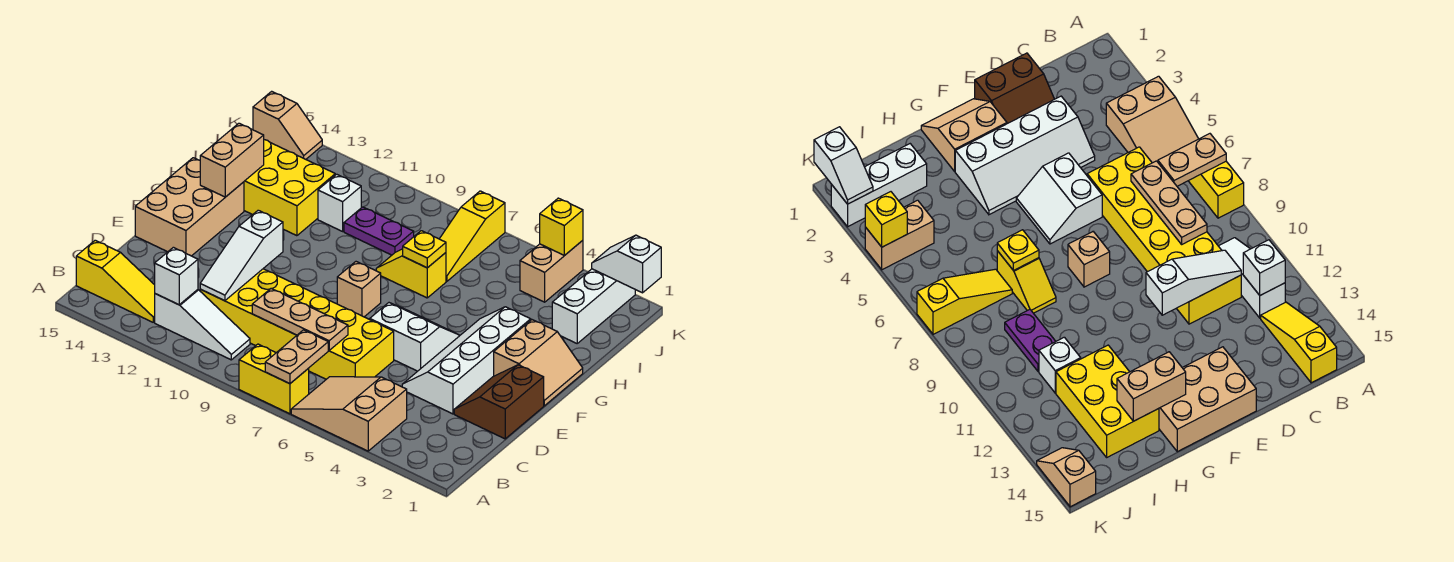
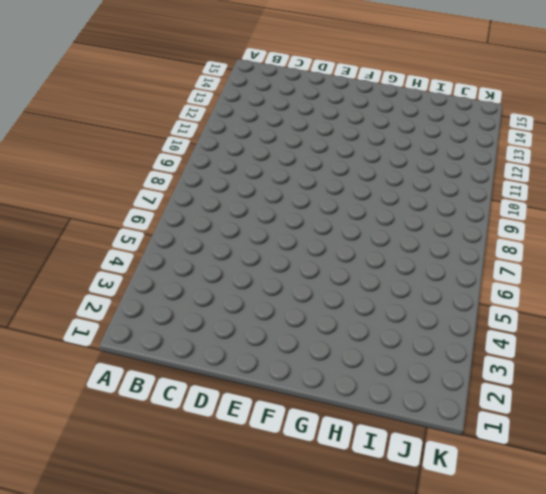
none -> tan slope A4:B6 level 1 top 4
none -> yellow brick A7:A8 level 1
none -> white slope B10:B12 level 1 top 12

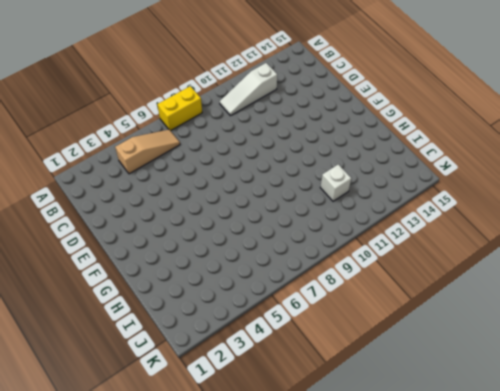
tan slope B4:B6 level 1 top 4 -> tan slope A4:B6 level 1 top 4
none -> yellow slope B13:B15 level 1 top 15
none -> yellow brick C6:D11 level 1
none -> brown slope D1:E2 level 1 top 1

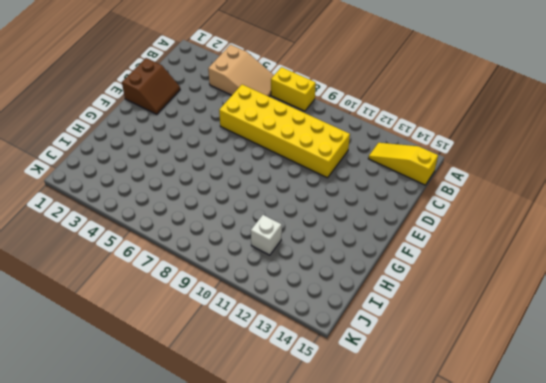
none -> white slope B10:B12 level 1 top 12
none -> white slope D3:G4 level 1 top 3
none -> white slope E5:F6 level 1 top E

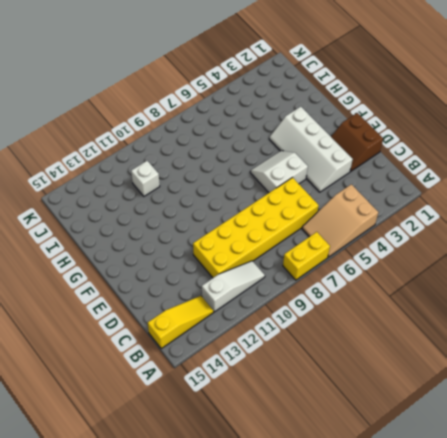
none -> tan brick E14:G15 level 1
none -> tan slope F1:G2 level 1 top 2
none -> tan brick F8 level 1

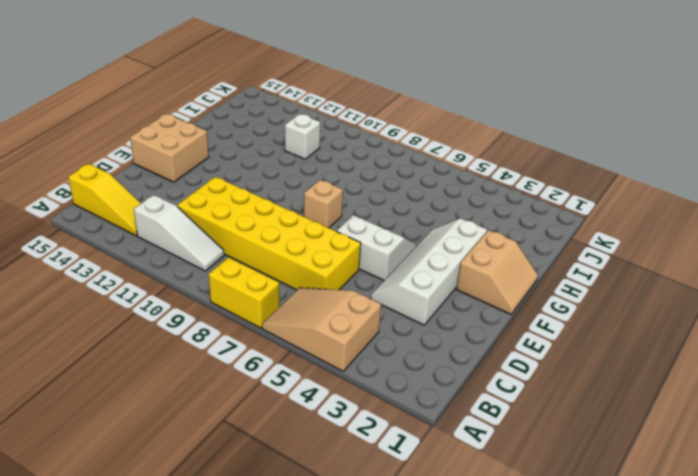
tan brick E14:F15 level 1 -> tan brick E14:G15 level 1
none -> brown slope D1:E2 level 1 top 1
none -> yellow slope H7:H8 level 1 top 7
none -> yellow brick H12:I14 level 1

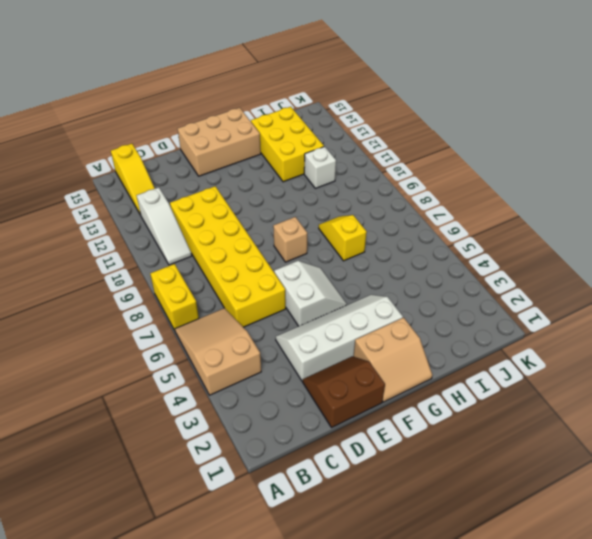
none -> white brick I2:K2 level 1
none -> yellow slope I7:K7 level 1 top K
none -> purple plate I9:I10 level 1

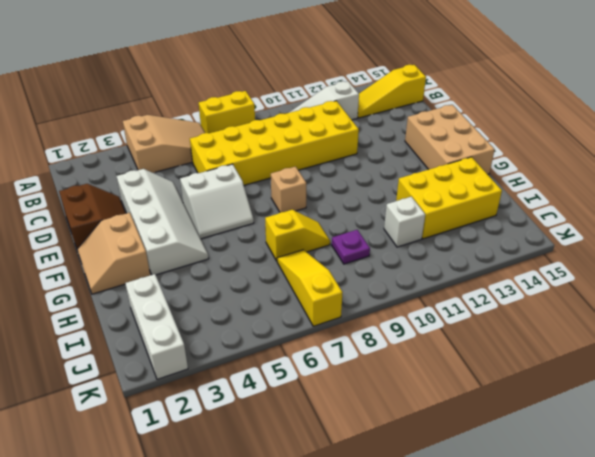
purple plate I9 level 1 -> purple plate I9:I10 level 1
none -> tan brick J4:K4 level 1
none -> tan slope K14:K15 level 1 top 15
none -> tan plate A7:B7 level 2

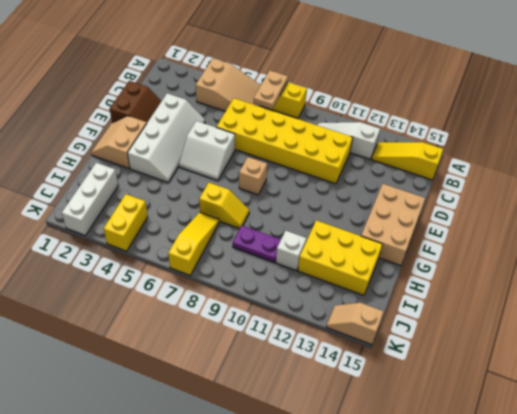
yellow brick J4:K4 level 1 -> tan brick J4:K4 level 1
none -> white brick B12 level 2
none -> tan plate C7:C9 level 2
none -> white slope C11:E11 level 2 top E

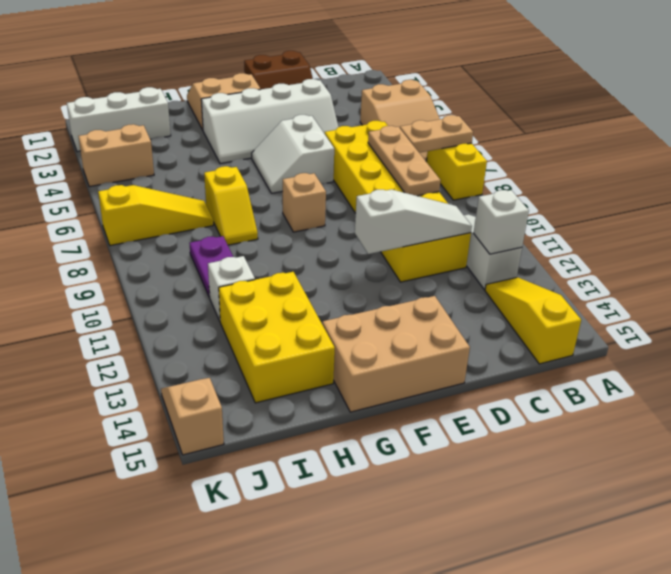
none -> tan brick G14:H14 level 2
none -> yellow plate H7 level 2
none -> white slope K1:K2 level 2 top 1

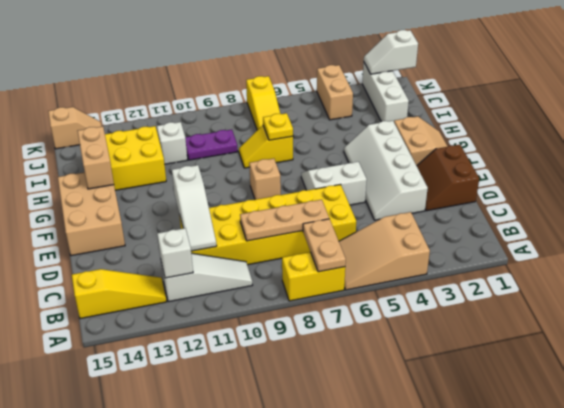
none -> yellow brick K4 level 2

